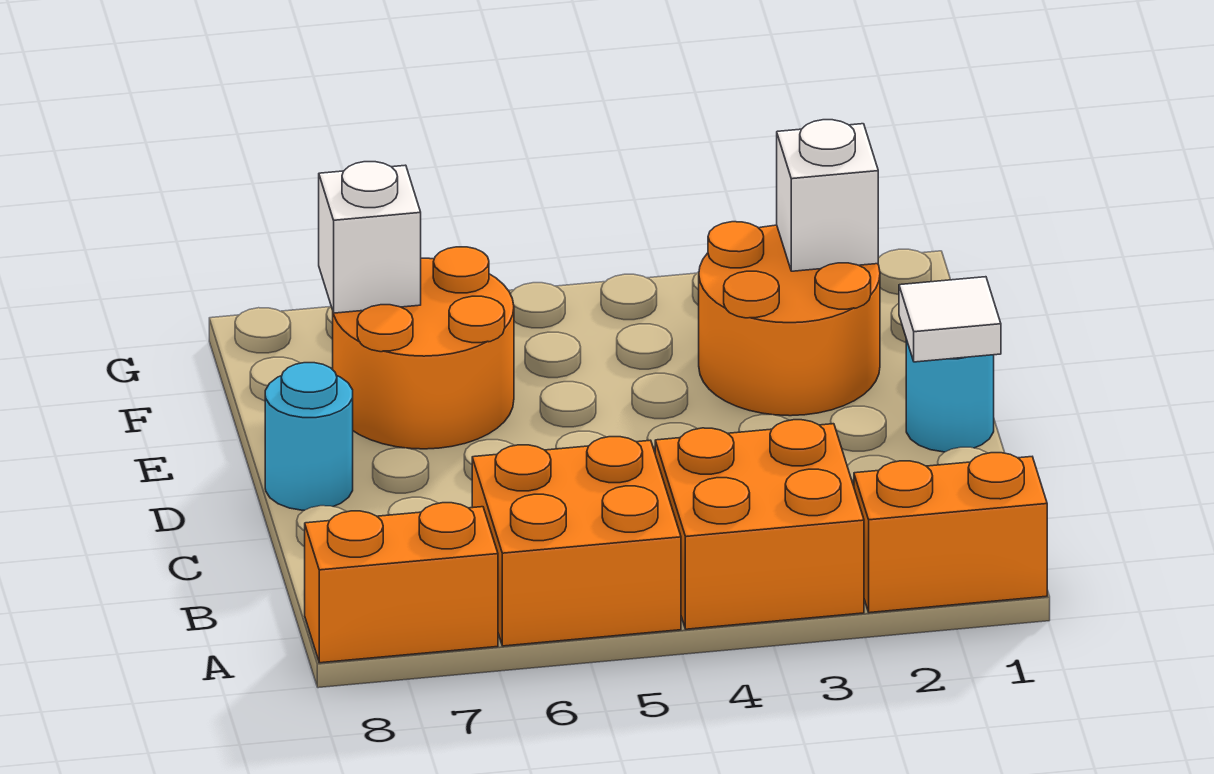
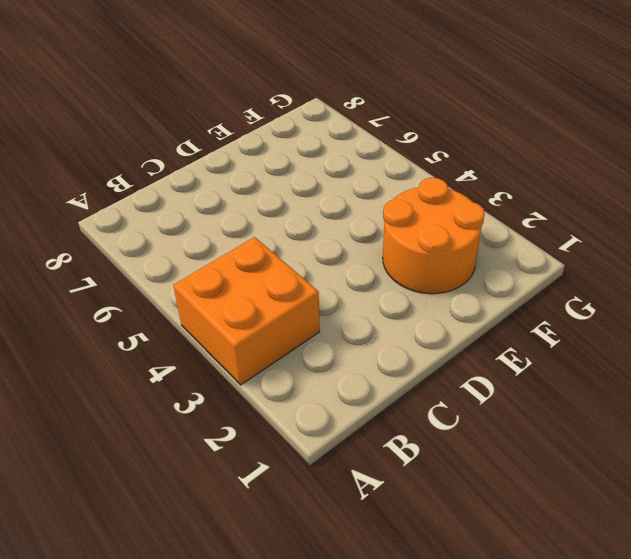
none -> orange brick A1:A2 level 1
none -> orange brick A5:B6 level 1

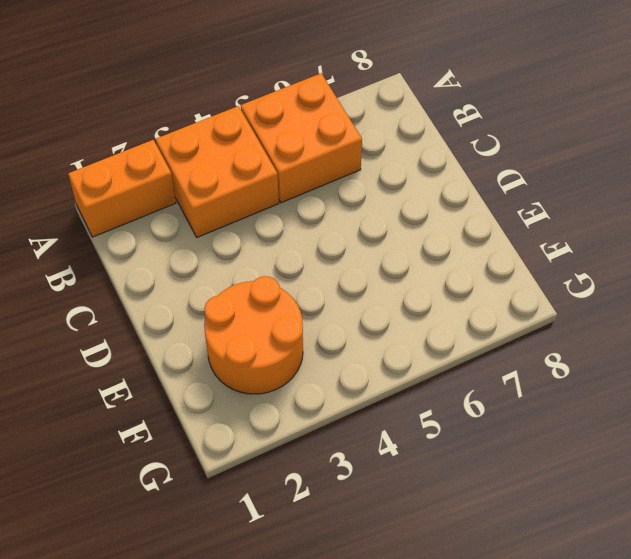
none -> orange brick A7:A8 level 1
none -> cyan round brick D1 level 1

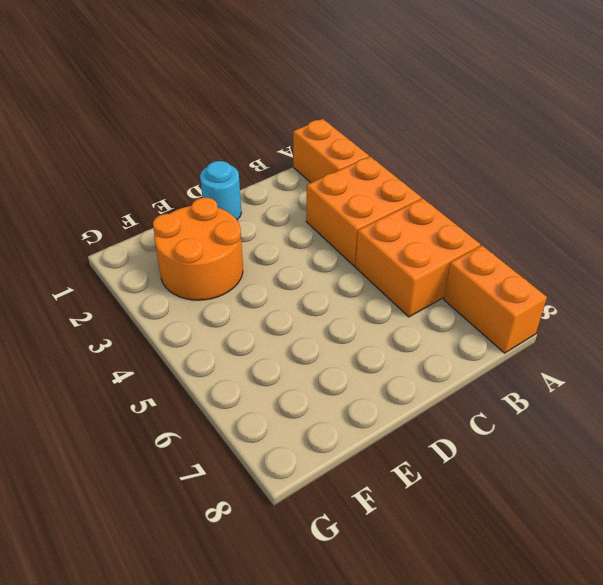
none -> cyan round brick D8 level 1
none -> orange round brick E6:F7 level 1

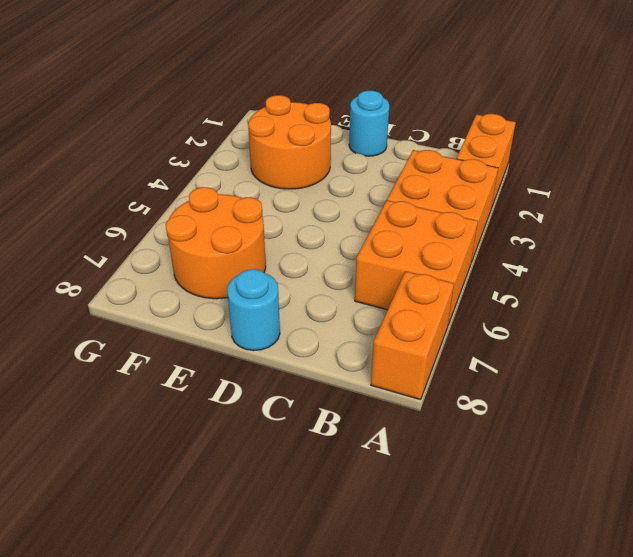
none -> white tile D1 level 2
none -> white brick F2 level 2

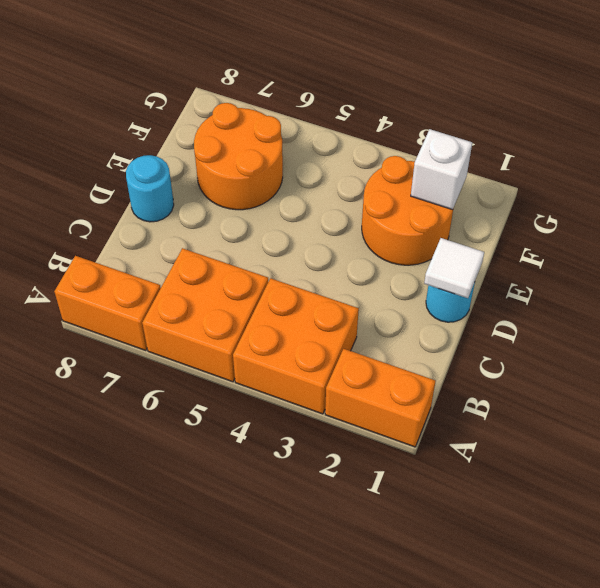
none -> white brick F7 level 2

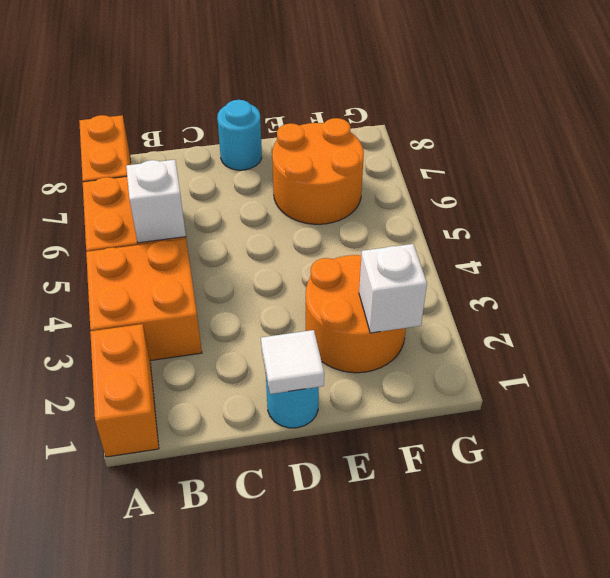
white brick B5 level 2 -> white brick F7 level 2

